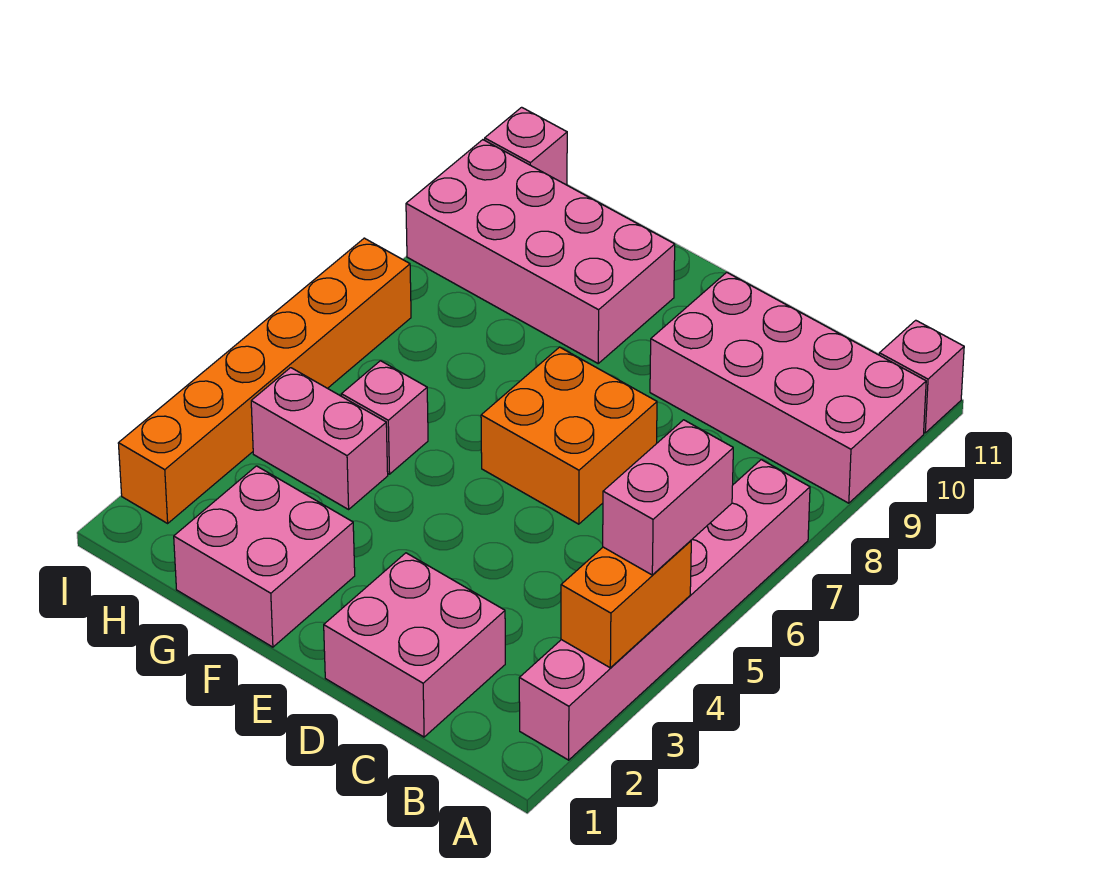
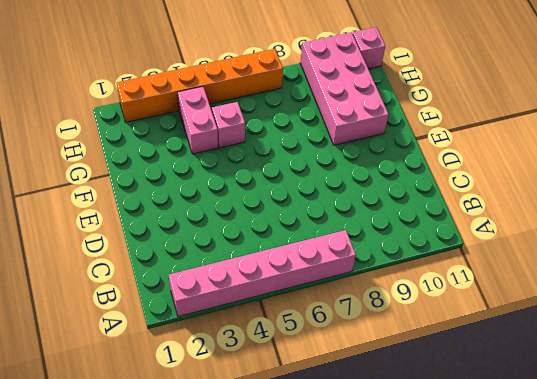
none -> pink brick A9:D10 level 1
none -> pink brick A11 level 1
none -> pink brick C1:D2 level 1

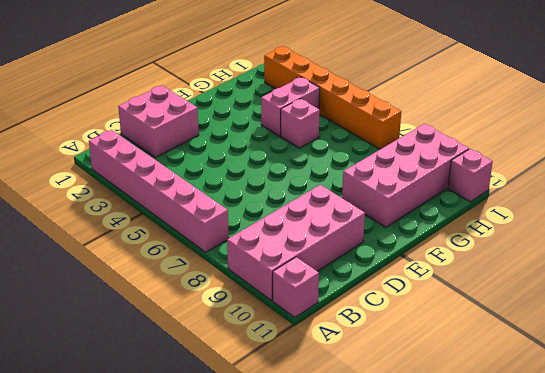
none -> orange brick D6:E7 level 1
none -> pink brick F1:G2 level 1
none -> orange brick A3:A4 level 2

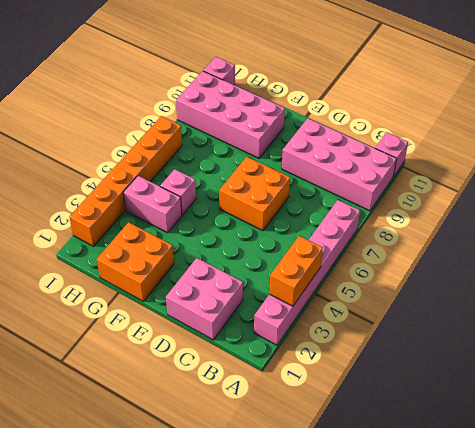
orange brick F1:G2 level 1 -> pink brick F1:G2 level 1
none -> pink brick A4:A5 level 3

